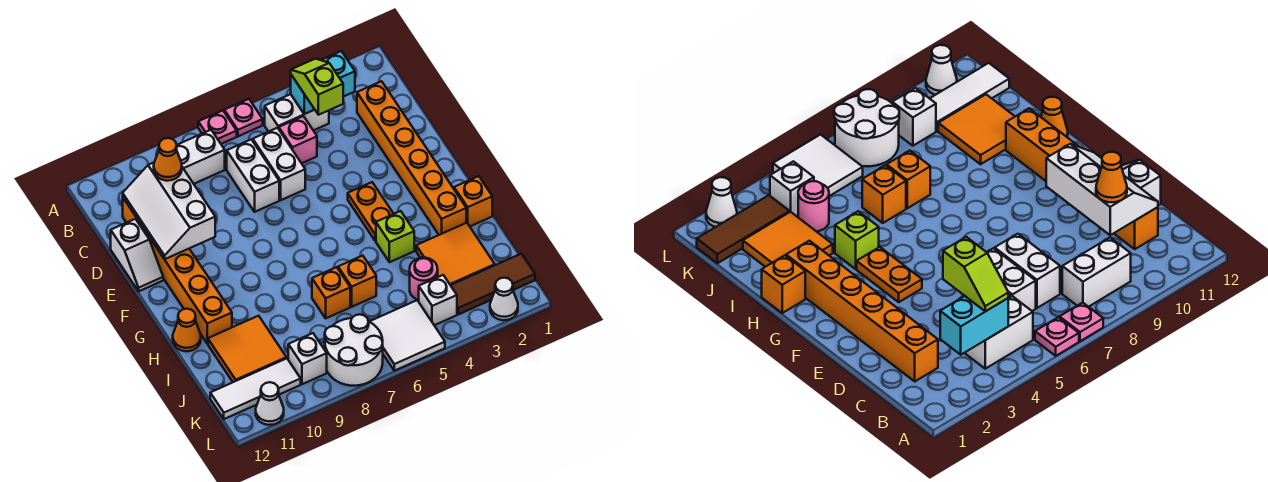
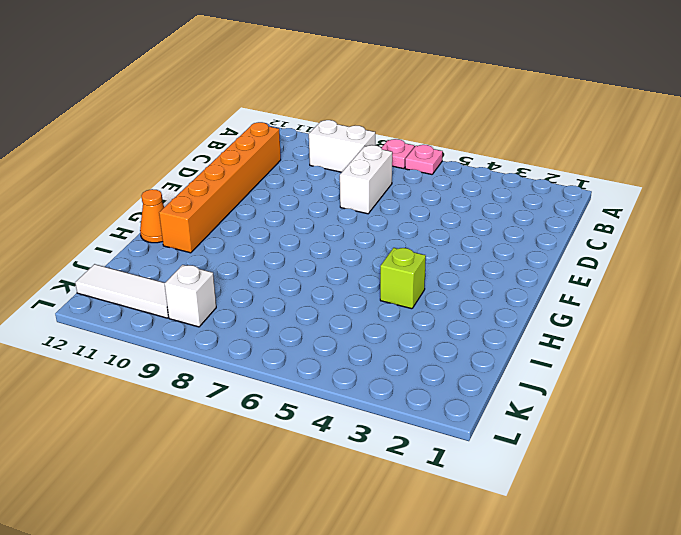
none -> white brick B4:B5 level 1
none -> orange brick C2:H2 level 1
none -> pink brick C5 level 1
none -> white brick C6:D6 level 1

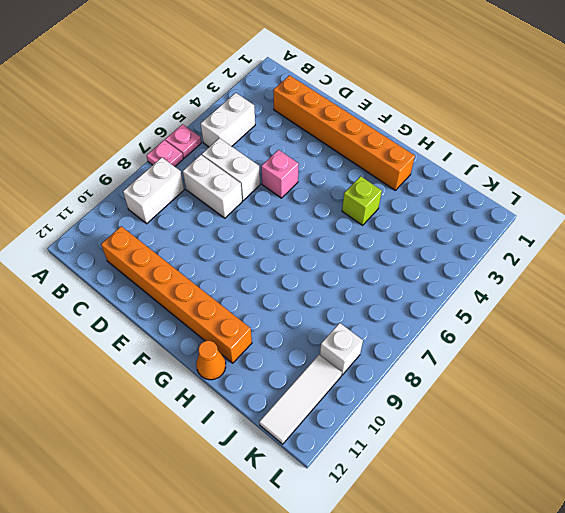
pink brick E5 level 1 -> pink brick C5 level 1
none -> white slope D12:E12 level 1 top D
none -> orange plate F4:G4 level 1
none -> orange brick H1 level 1
none -> orange tile I2:J3 level 1

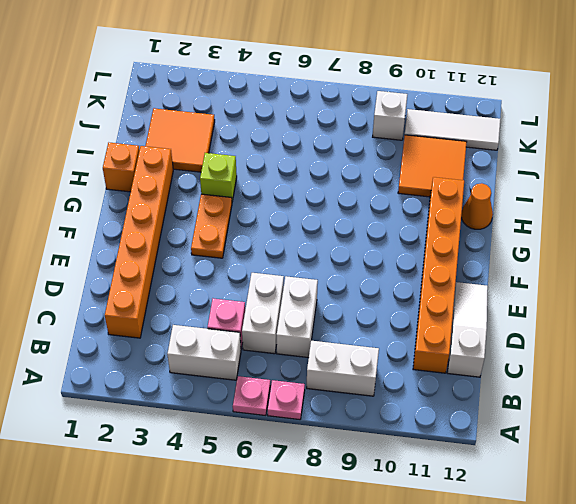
white slope C12:E12 level 1 top C -> white slope D12:E12 level 1 top D
none -> orange brick I6 level 1
none -> orange brick I7 level 1
none -> pink round brick J4 level 1
none -> brown tile K1:K3 level 1

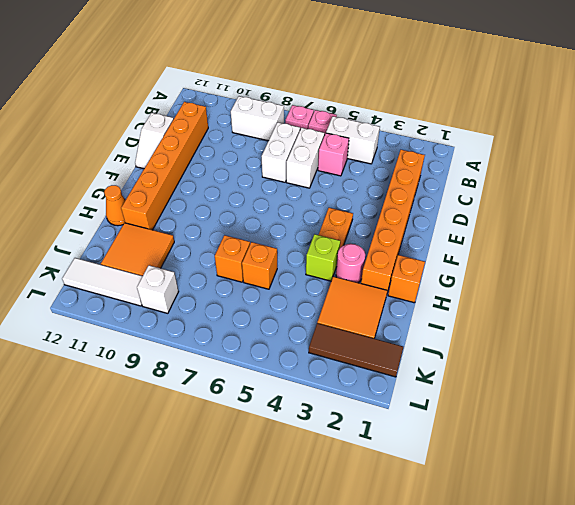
pink round brick H3 level 1 -> pink round brick J4 level 1
none -> white brick K4 level 1
none -> white tile K5:L6 level 1
none -> white round brick K7:L8 level 1
none -> white cone L2 level 1

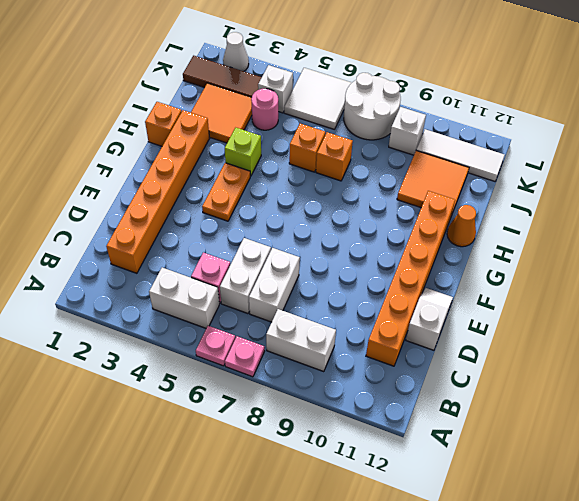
none -> white cone L11 level 1
none -> cyan brick B3:B4 level 2
none -> white slope C10:E11 level 2 top 10
none -> lime slope B4:C4 level 3 top C

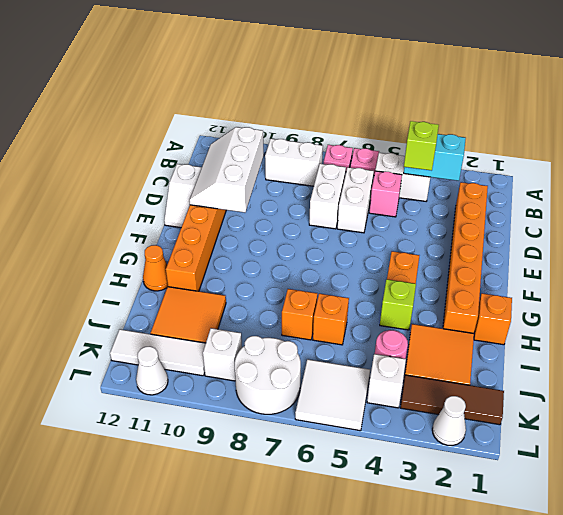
none -> orange cone C10 level 3

